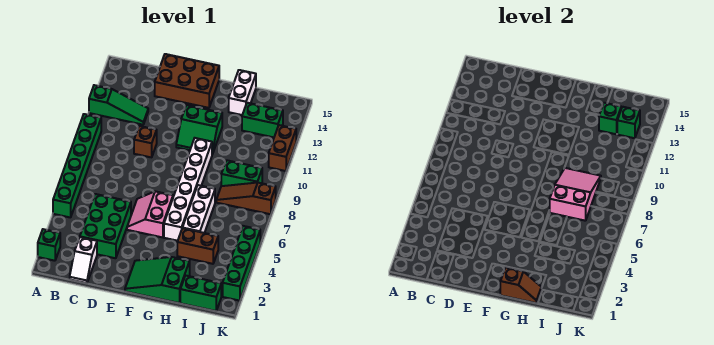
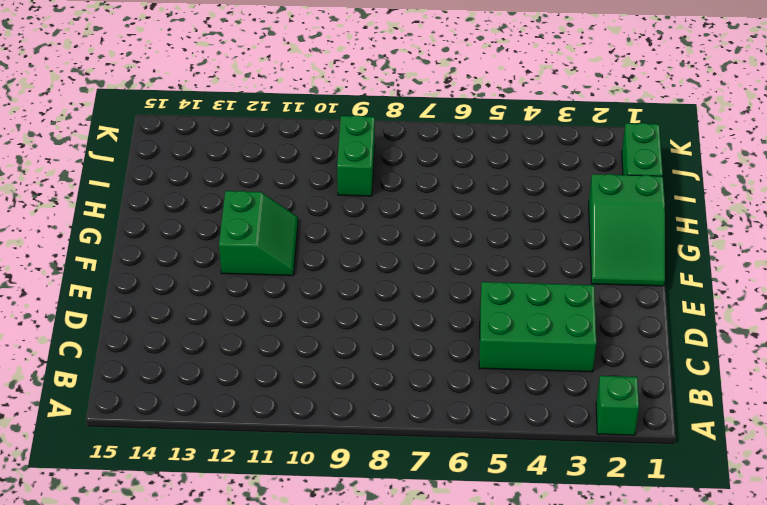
none -> green brick A5:A10 level 1
none -> green slope A12:C12 level 1 top A
none -> white slope C1:C2 level 1 top 2

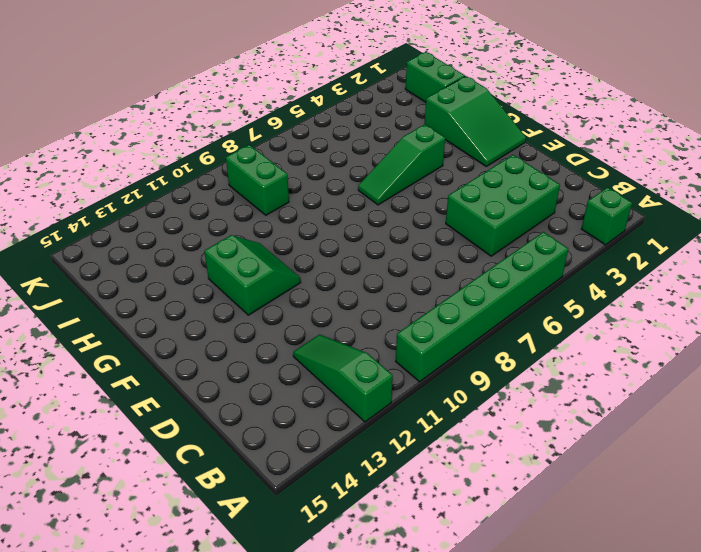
green slope G4:G6 level 1 top 4 -> white brick G5:G10 level 1
none -> white slope C1:C2 level 1 top 2
none -> brown brick D10 level 1
none -> brown brick D14:F15 level 1

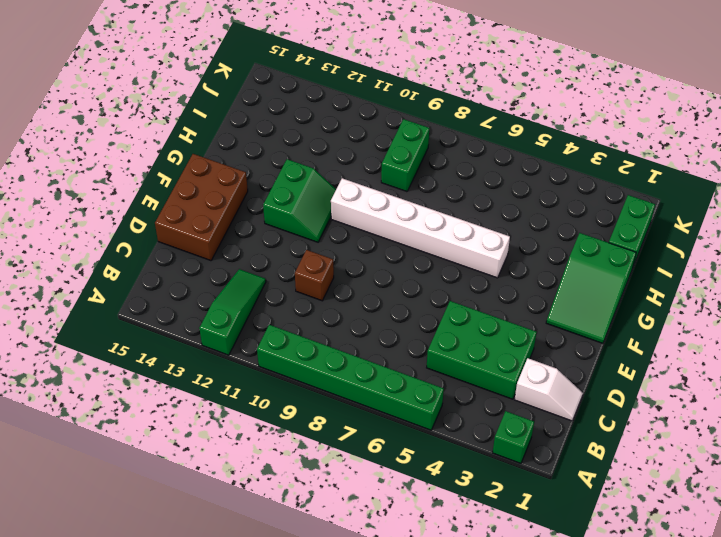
none -> pink slope E5:F6 level 1 top F
none -> brown brick H4:I4 level 1
none -> white brick H5:H7 level 1

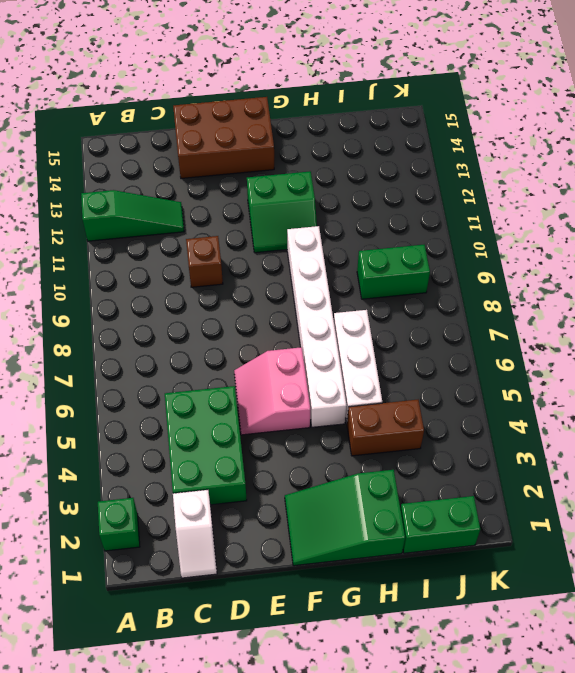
none -> green brick A5:A10 level 1
none -> white brick H14:H15 level 1
none -> brown slope I8:K8 level 1 top K

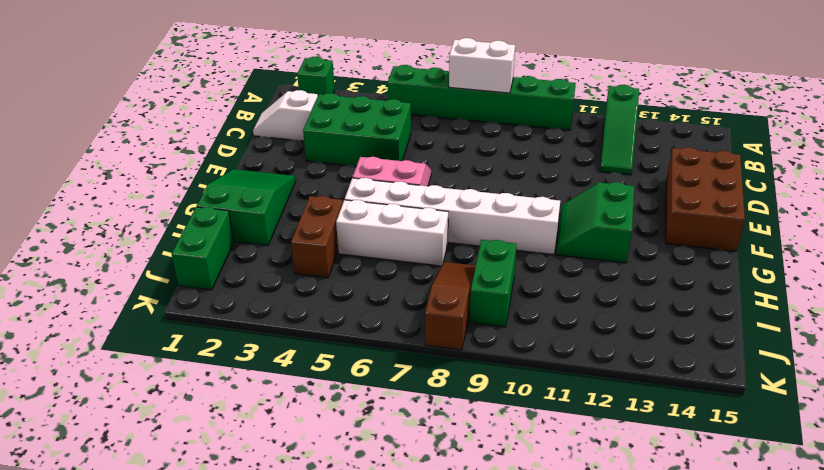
white brick A7:A8 level 2 -> white brick H14:H15 level 1
none -> brown brick D10 level 1
none -> green brick I13:J13 level 1
none -> green brick K2:K5 level 1

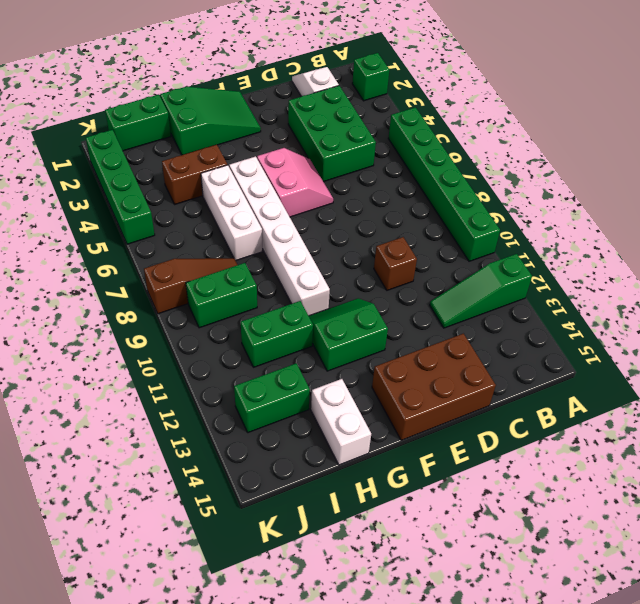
green brick H11:I11 level 1 -> none
none -> brown brick K11:K12 level 1
none -> brown slope G1:H1 level 2 top G
none -> pink slope H7:I9 level 2 top 7

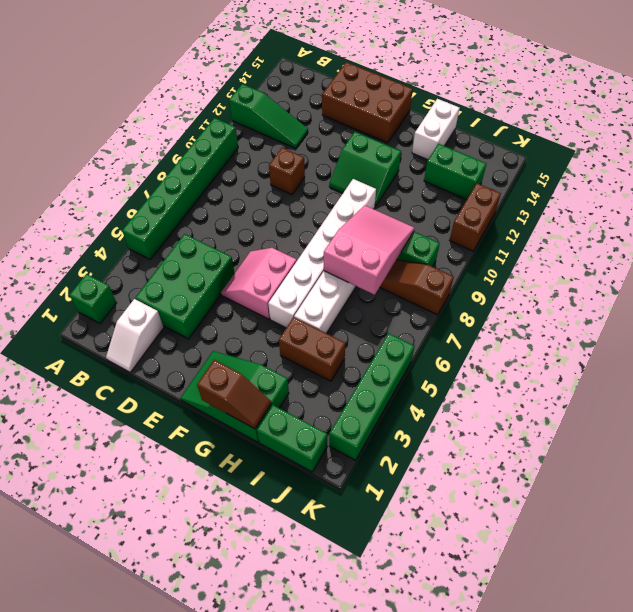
none -> green brick I13 level 2
none -> green brick J13 level 2

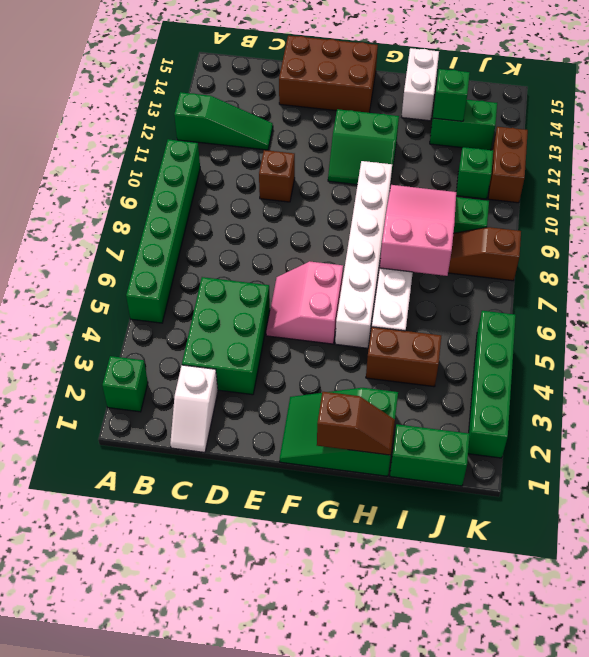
green brick J11 level 1 -> green brick J13 level 2

